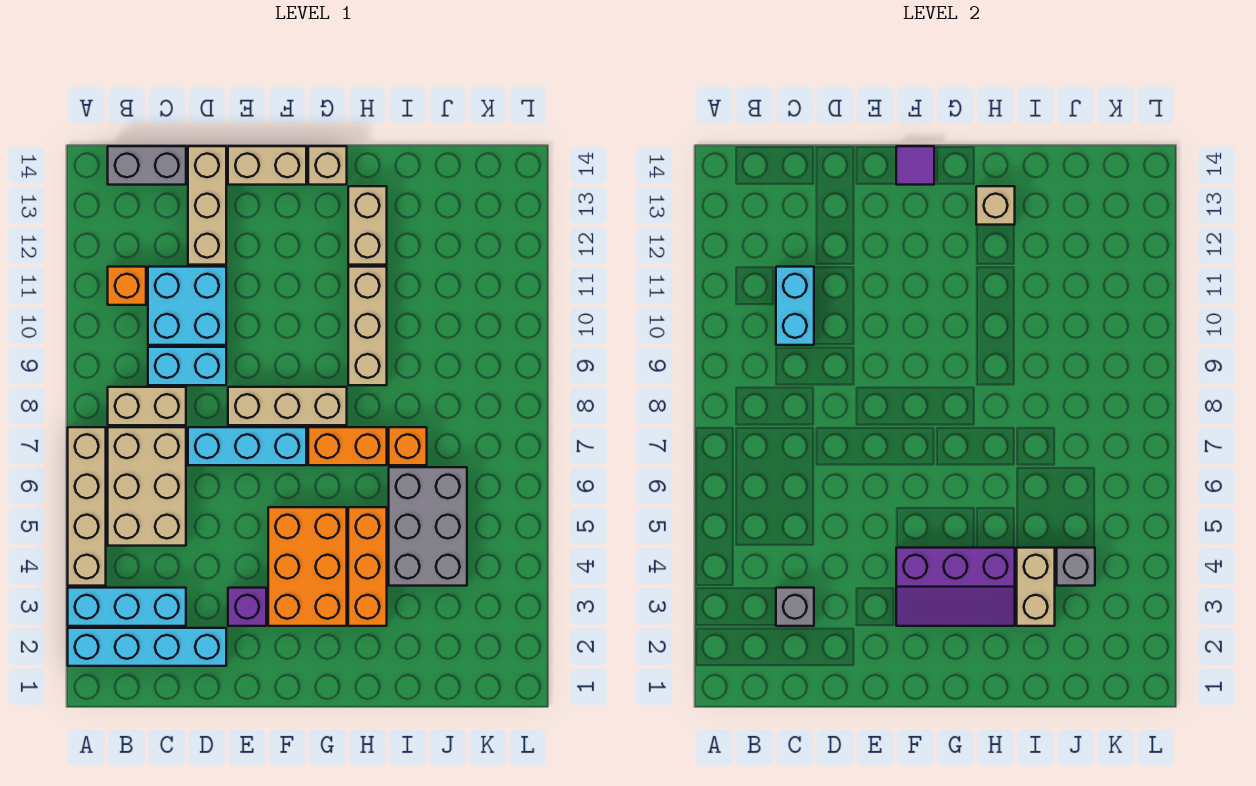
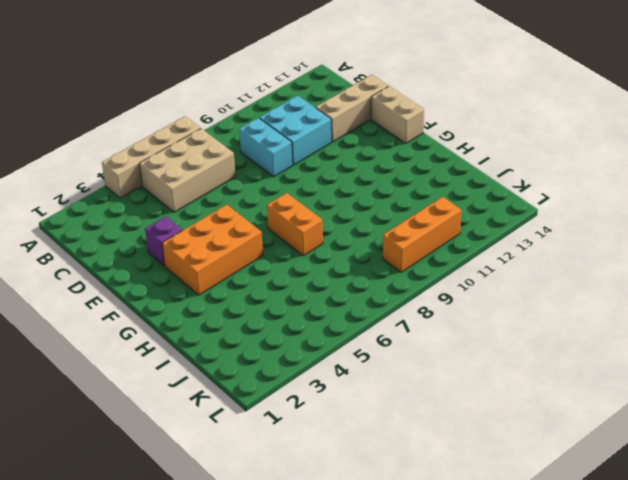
orange brick K9:K11 level 1 -> orange brick H3:H5 level 1
none -> cyan brick A2:D2 level 1
none -> cyan brick A3:C3 level 1
none -> tan brick B8:C8 level 1

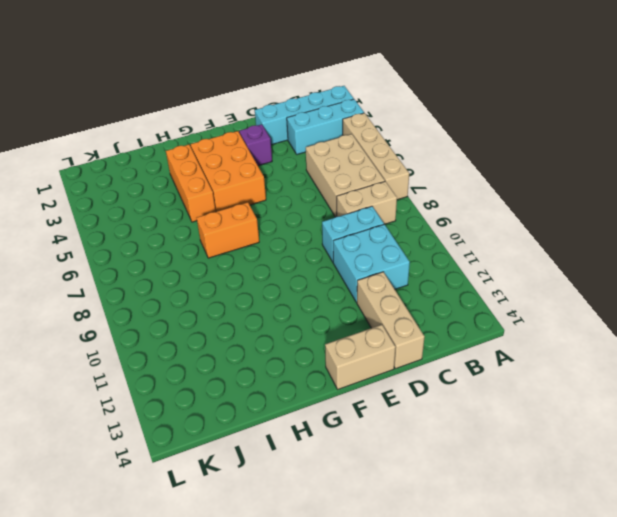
none -> orange brick B11 level 1
none -> grey brick B14:C14 level 1
none -> cyan brick D7:F7 level 1

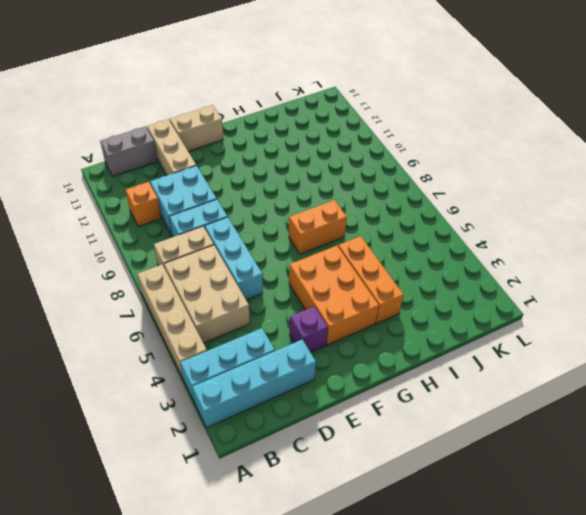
cyan brick D6:D8 level 1 -> cyan brick D7:F7 level 1
none -> tan brick E8:G8 level 1
none -> tan brick G14 level 1
none -> tan brick H9:H11 level 1

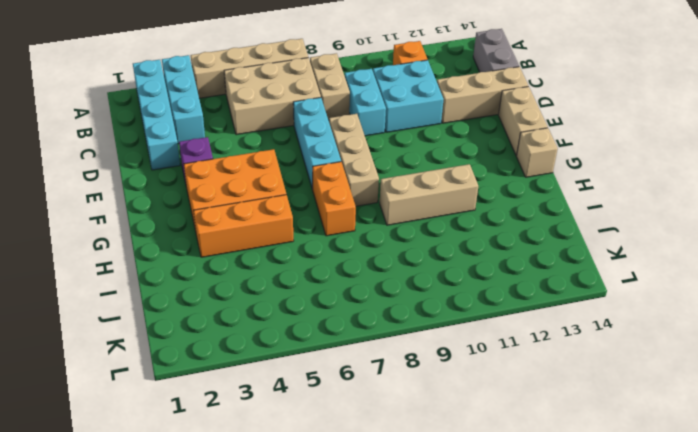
none -> tan brick H12:H13 level 1
none -> grey brick I4:J6 level 1
none -> orange brick I7 level 1

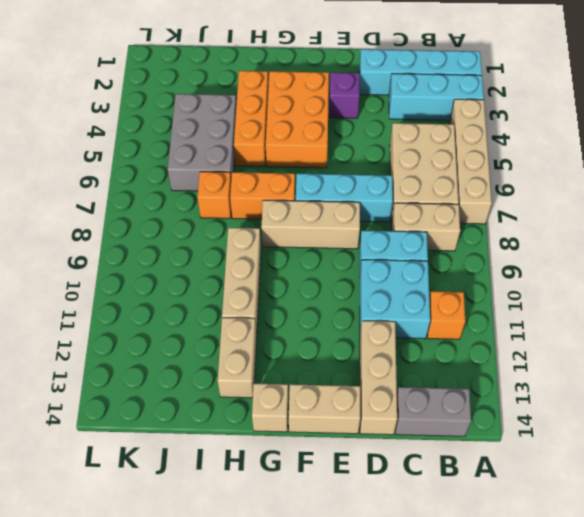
none -> grey brick C3 level 2
none -> cyan brick C10:C11 level 2
none -> purple slope F3:H4 level 2 top 4

